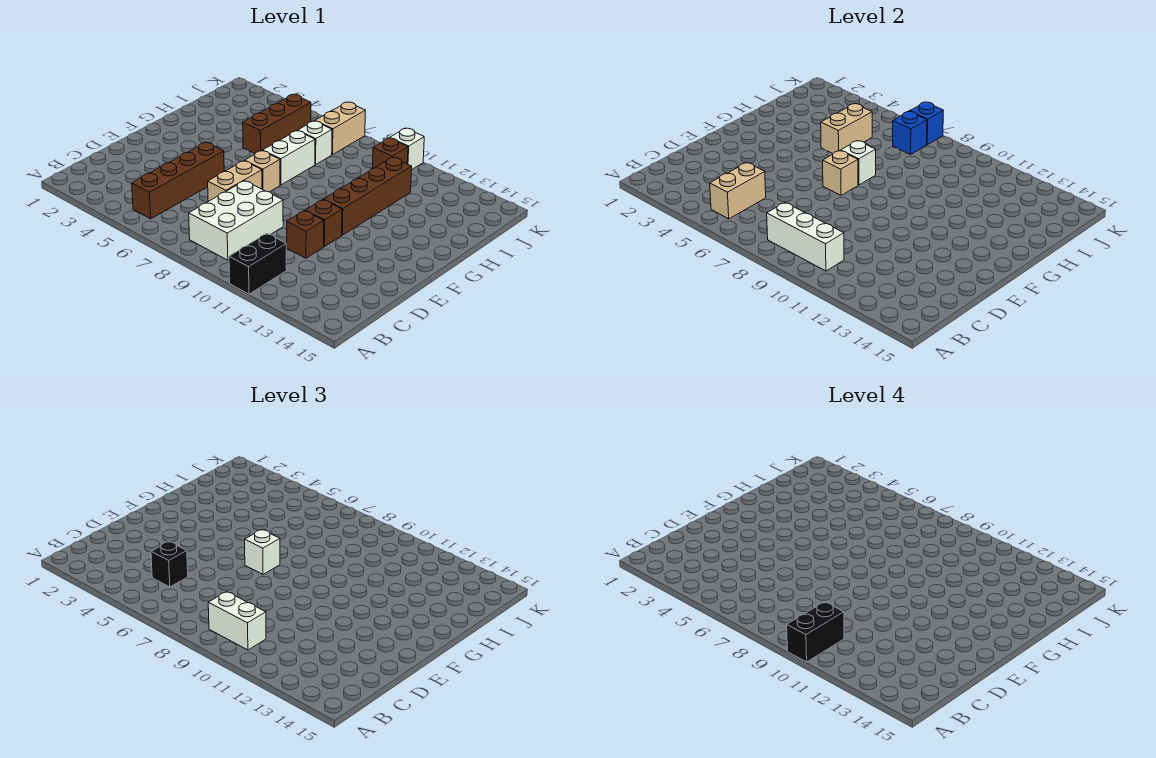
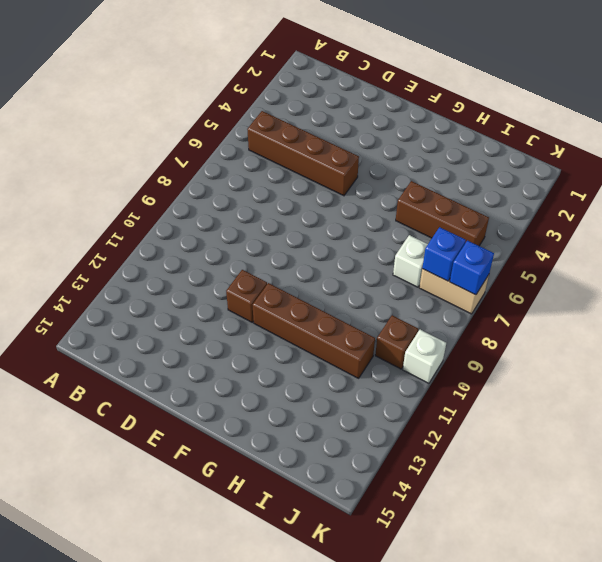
none -> black brick A11:B11 level 1
none -> white brick B8:D9 level 1
none -> tan brick D7:E7 level 1

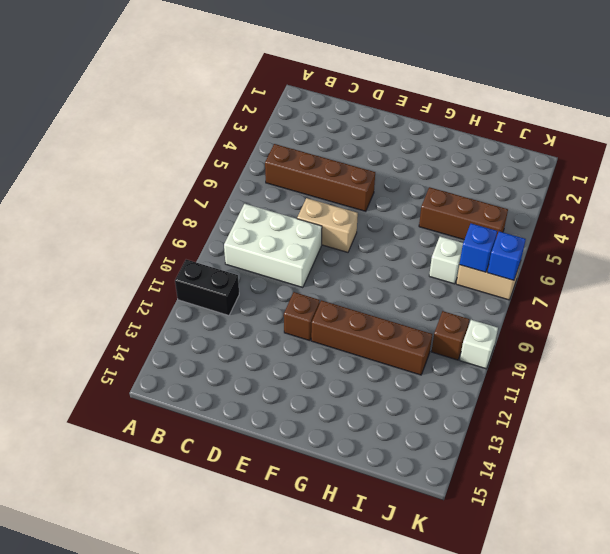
none -> brown brick D11 level 1
none -> tan brick F7 level 1
none -> white brick G7:H7 level 1

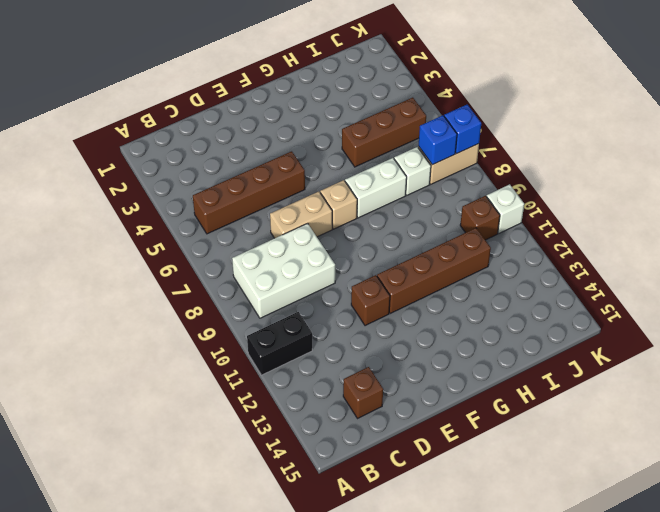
brown brick C14 level 1 -> brown brick D11 level 1
none -> tan brick B5:C5 level 2
none -> white brick B8:B10 level 2
none -> tan brick F7 level 2

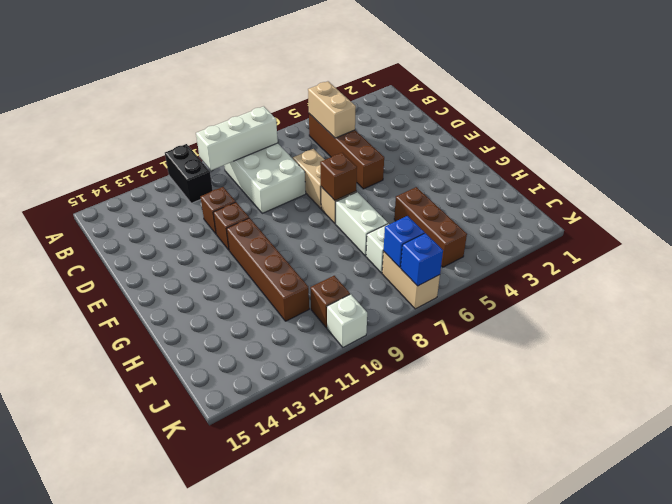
brown brick F7 level 2 -> tan brick F7 level 2
none -> white brick G7 level 2
none -> tan brick H5:I5 level 2
none -> white brick B9:B10 level 3

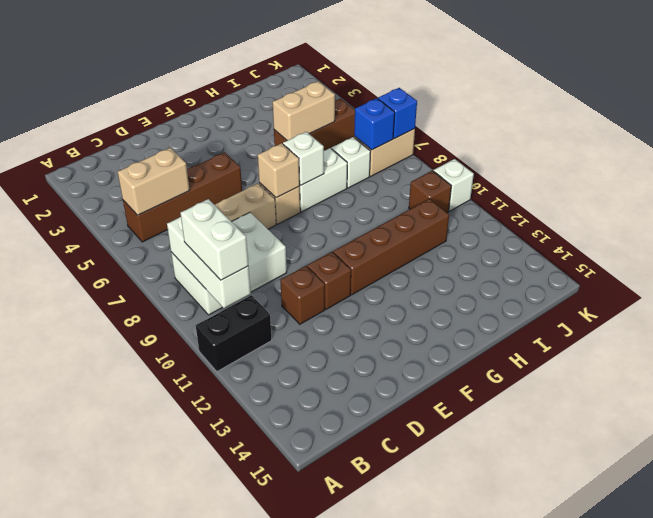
none -> black brick C5 level 3
none -> white brick F7 level 3
none -> black brick A10:B10 level 4

